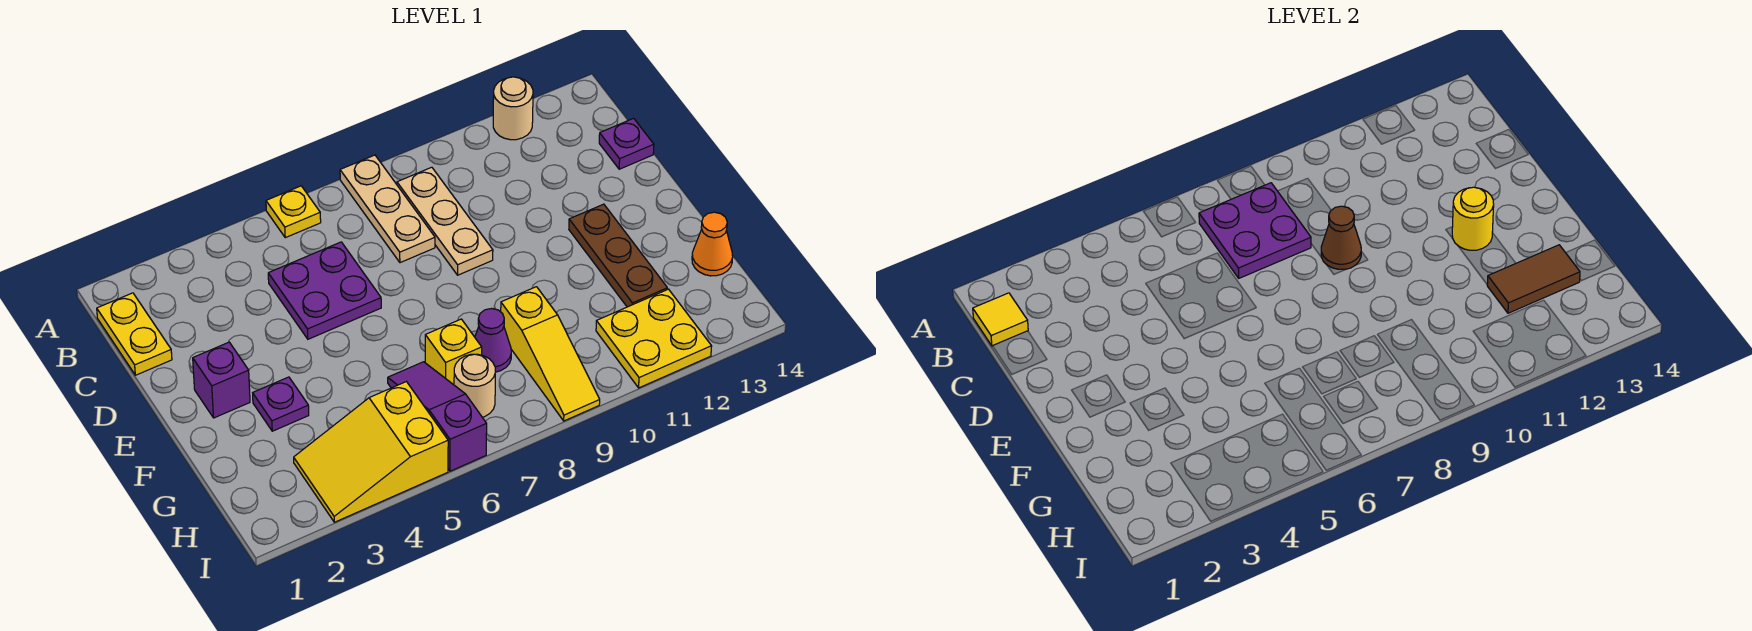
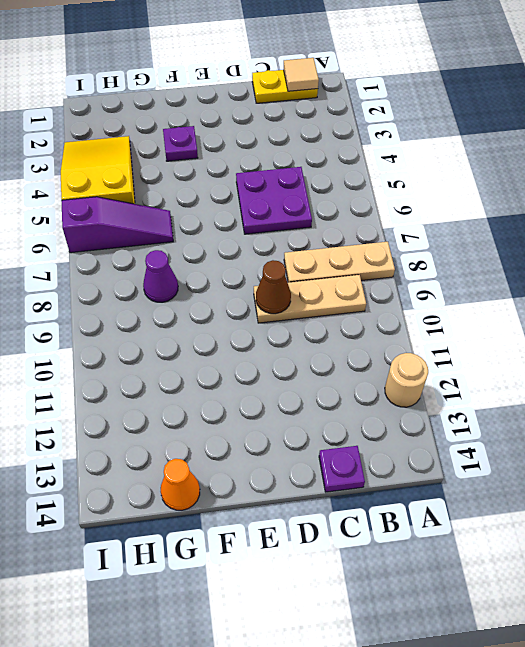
tan tile B1 level 2 -> yellow tile B1 level 2
none -> yellow plate A6 level 1
none -> purple brick E2 level 1
none -> brown plate E12:G12 level 1

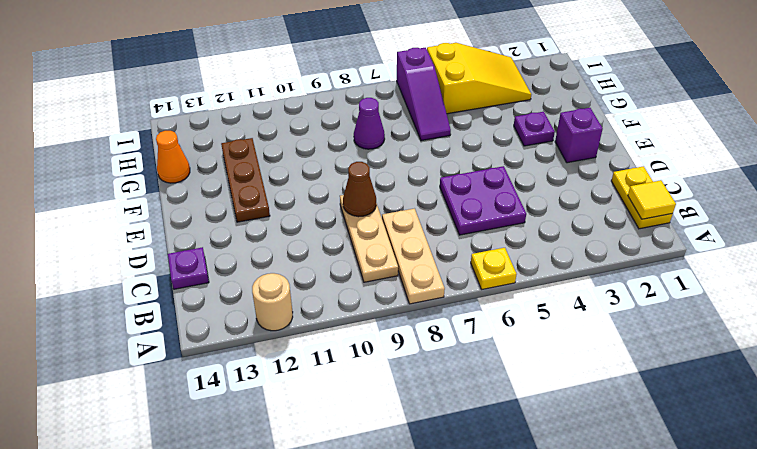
none -> yellow brick G7 level 1
none -> yellow slope G9:I9 level 1 top G
none -> tan round brick H7 level 1

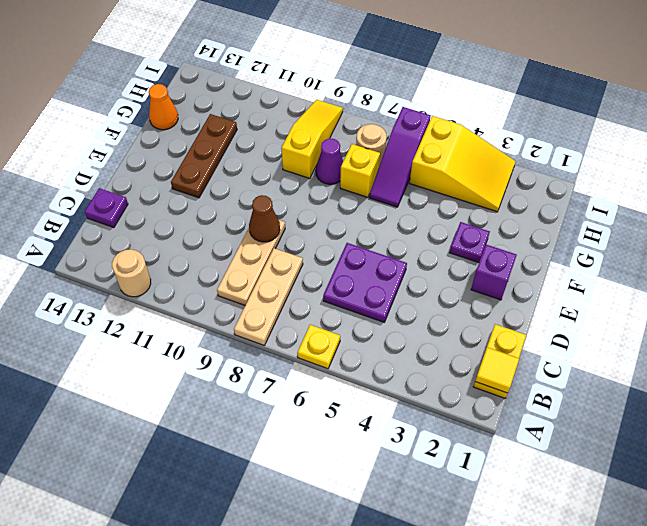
none -> yellow plate H11:I12 level 1
none -> purple plate B7:C8 level 2
none -> yellow round brick E12 level 2

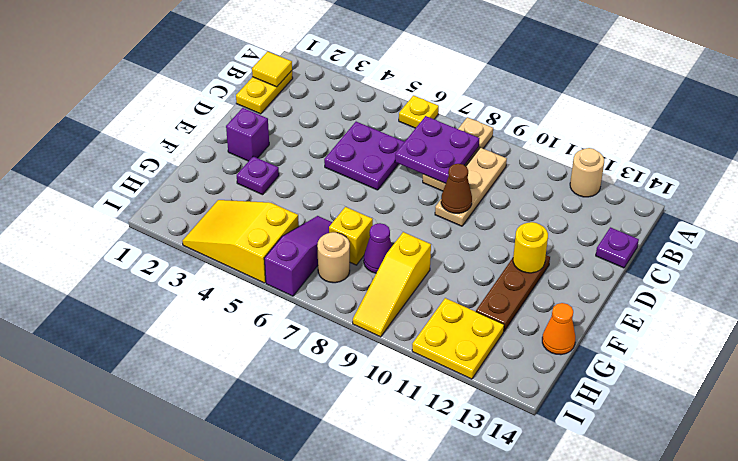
none -> brown tile G12:G13 level 2

